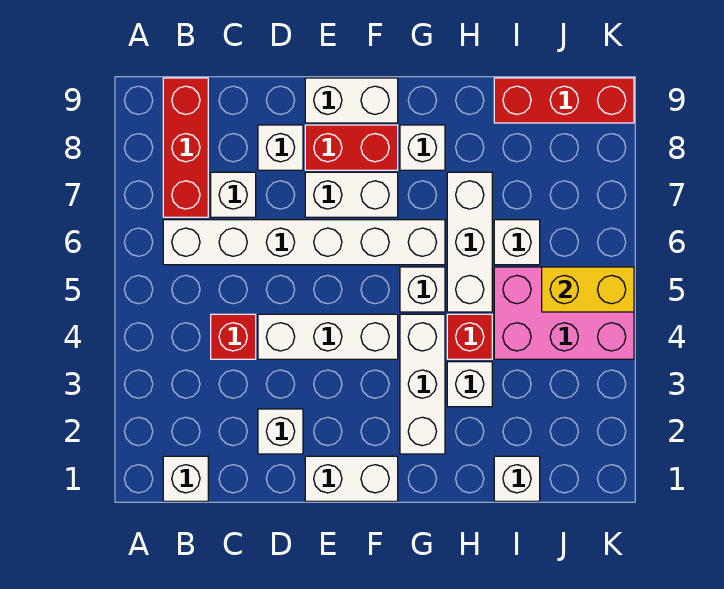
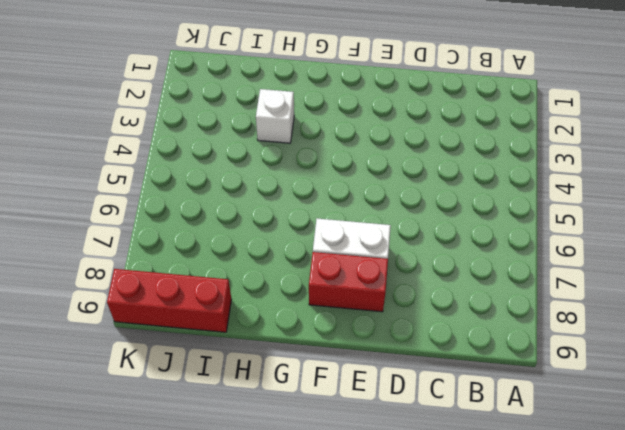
none -> white brick B1 level 1
none -> white brick B6:G6 level 1
none -> red brick B7:B9 level 1

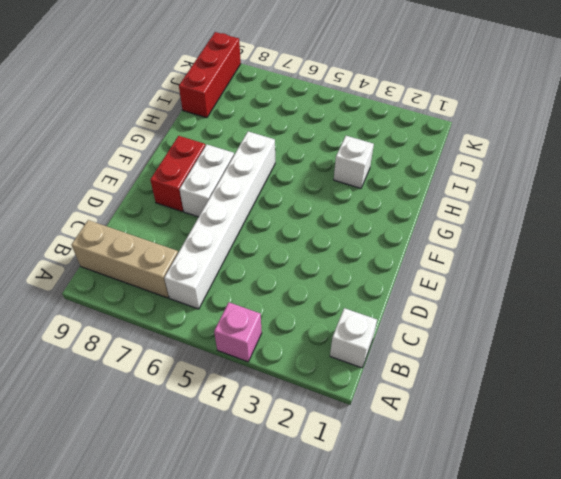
pink brick A4 level 1 -> none
tan brick B7:B9 level 1 -> red brick B7:B9 level 1
none -> red brick C4 level 1
none -> white brick C7 level 1
none -> white brick D2 level 1

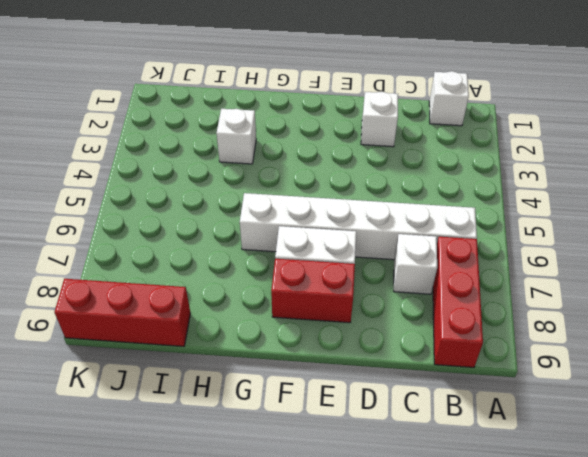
none -> red brick C4 level 1
none -> white brick D4:F4 level 1
none -> white brick D8 level 1

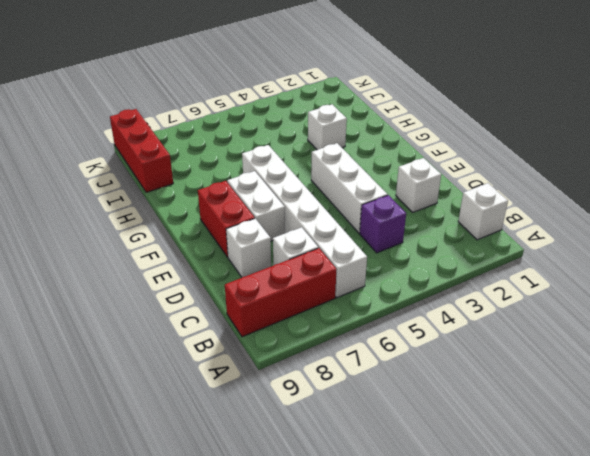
purple brick C4 level 1 -> red brick C4 level 1
none -> white brick E1:F1 level 1
none -> white brick E9:F9 level 1
none -> white brick G2:G4 level 1

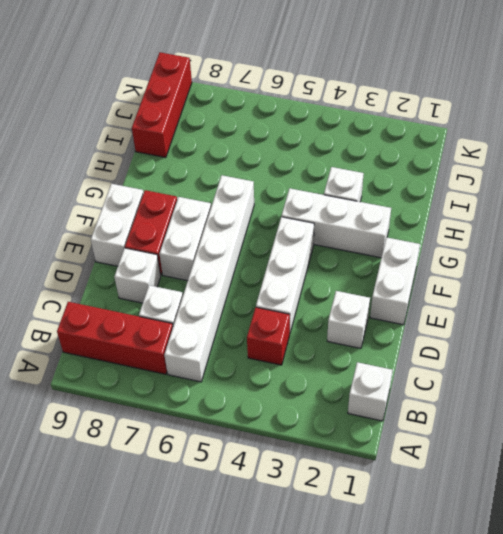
none -> white brick G5 level 1
none -> white brick G8 level 1
none -> red brick H4 level 1

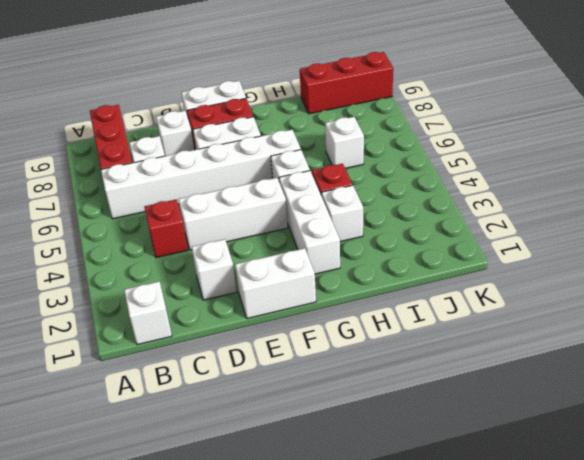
none -> white brick G8 level 1
none -> white brick H5:H7 level 1
none -> white brick I1 level 1

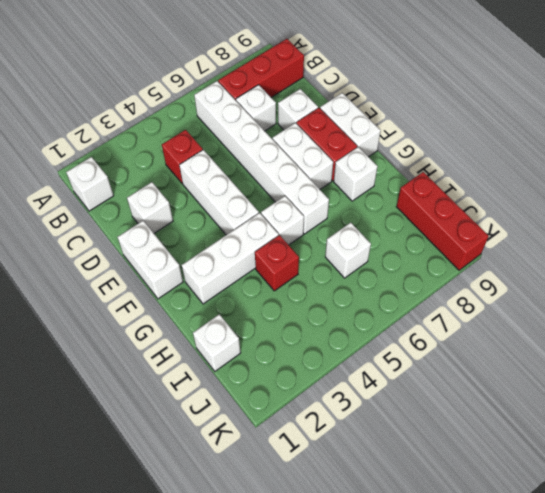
none -> white brick H3 level 1
none -> white brick H5:H7 level 1
none -> pink brick I4:K5 level 1

